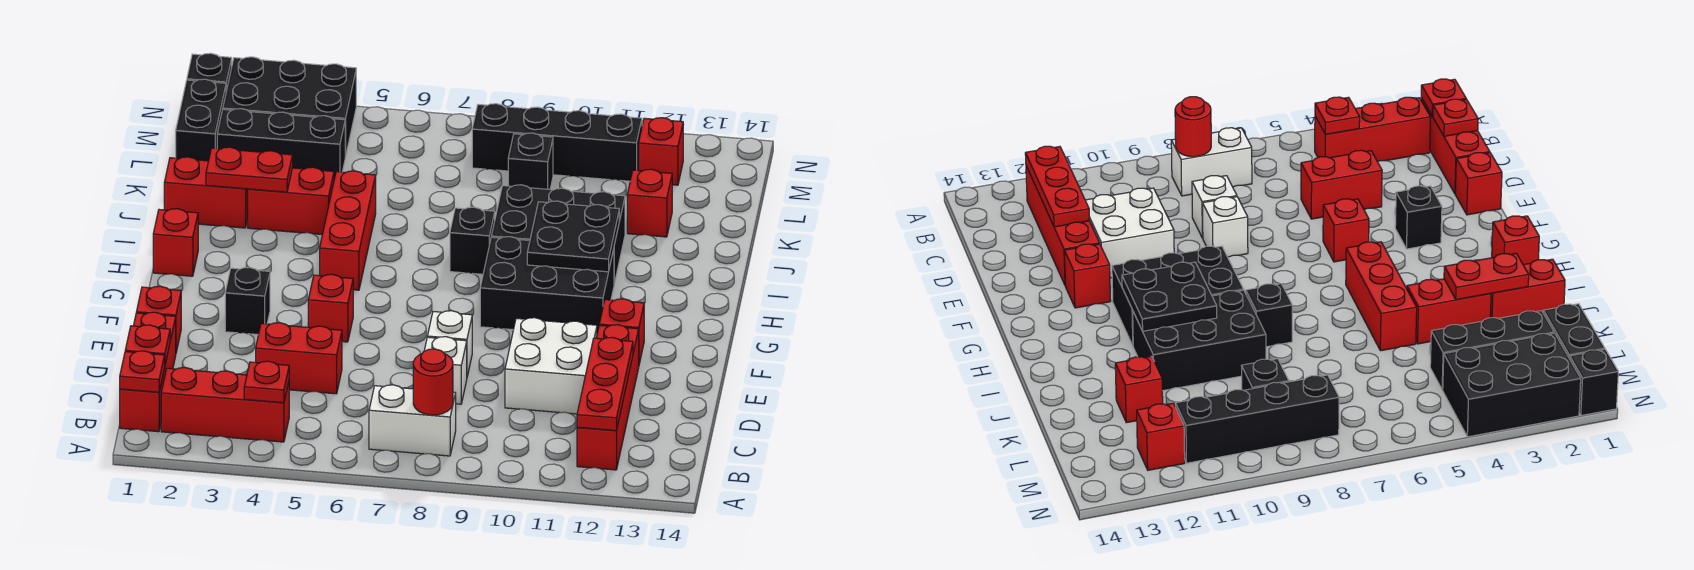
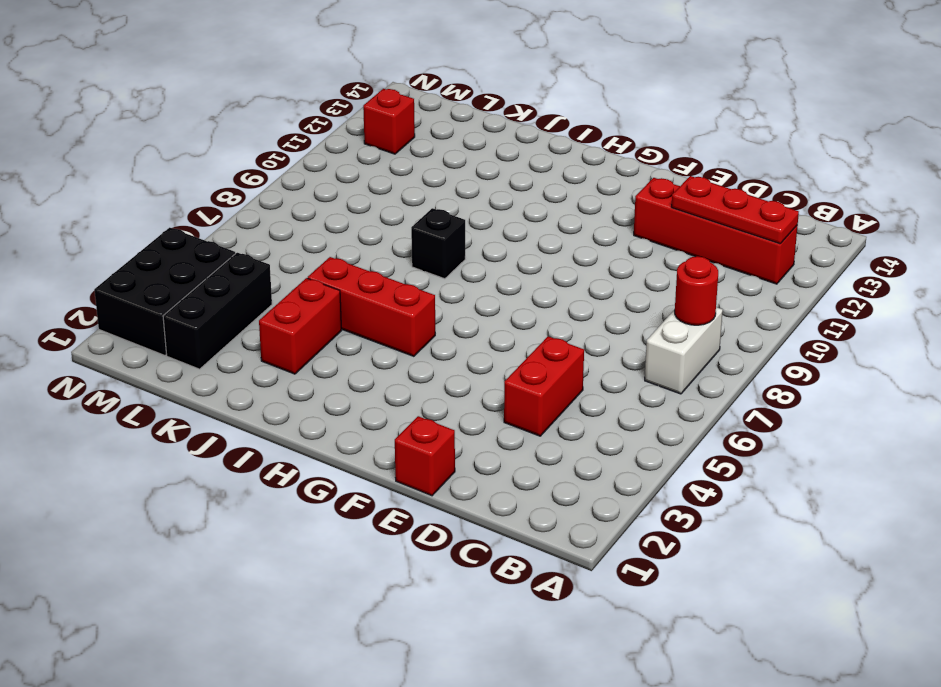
none -> red brick B1:D1 level 1
none -> red brick B2:B4 level 1
none -> white brick D8 level 1
none -> white brick D10:E11 level 1

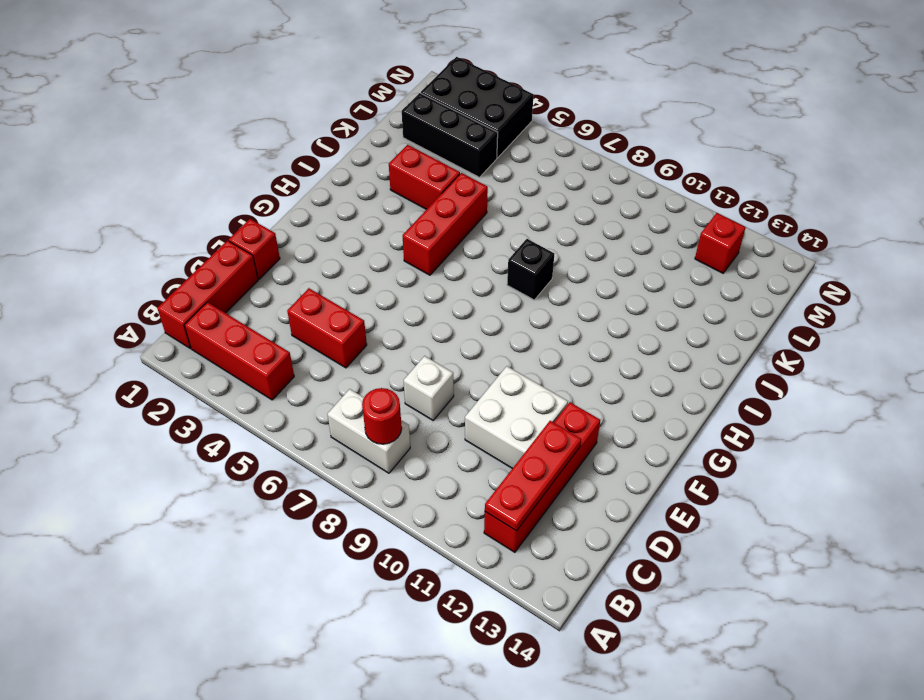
none -> white brick E8 level 1
none -> black brick F3 level 1
none -> red brick F5 level 1
none -> red brick F12 level 1

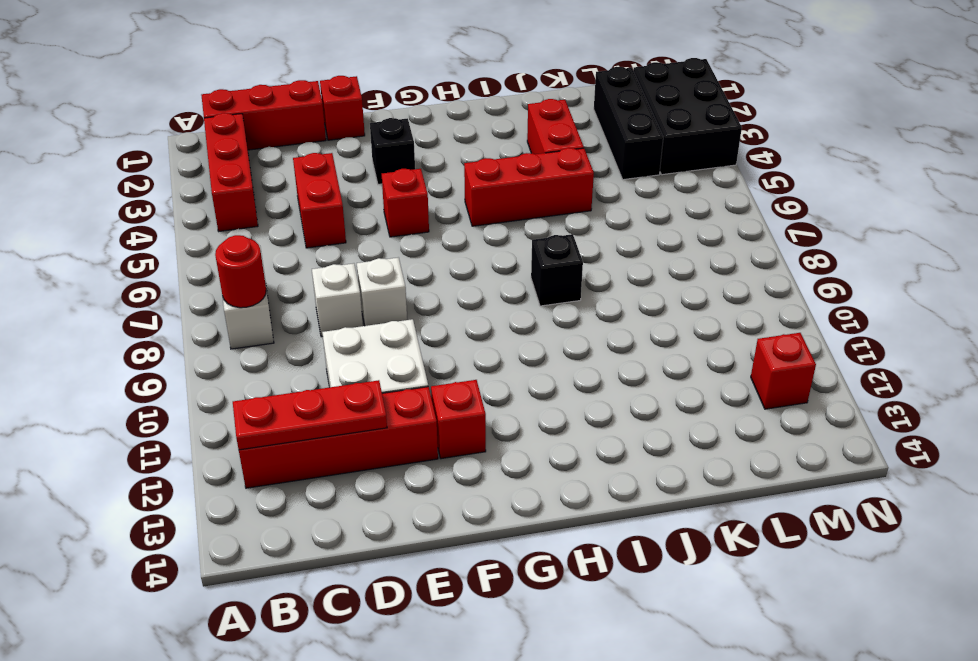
none -> black brick G9:H11 level 1
none -> red brick H1 level 1
none -> black brick I9:J11 level 1
none -> red brick J1:J2 level 1

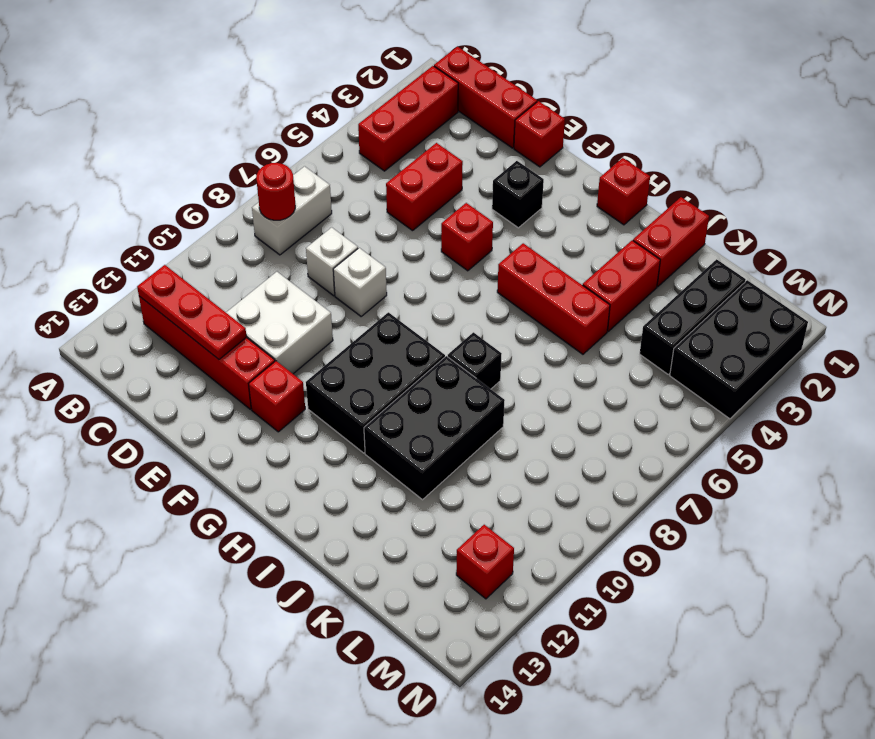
none -> red brick K12 level 1
none -> black brick L1:M1 level 1
none -> black brick L9 level 1
none -> black brick M8:M11 level 1

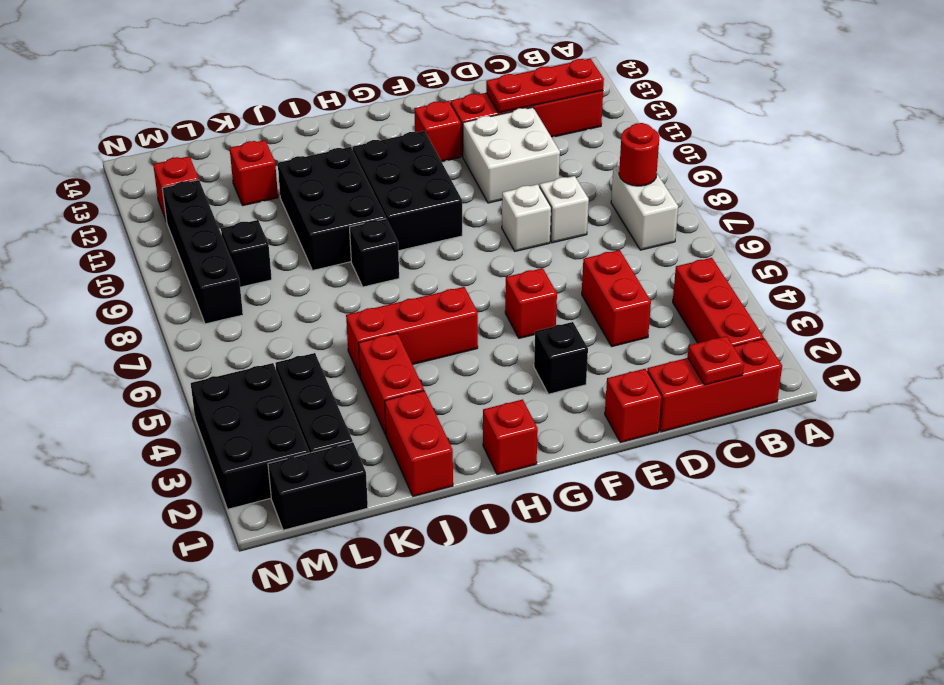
none -> black brick N1 level 1
none -> red plate B1 level 2
none -> red plate B4 level 2
none -> black plate H10:I11 level 2

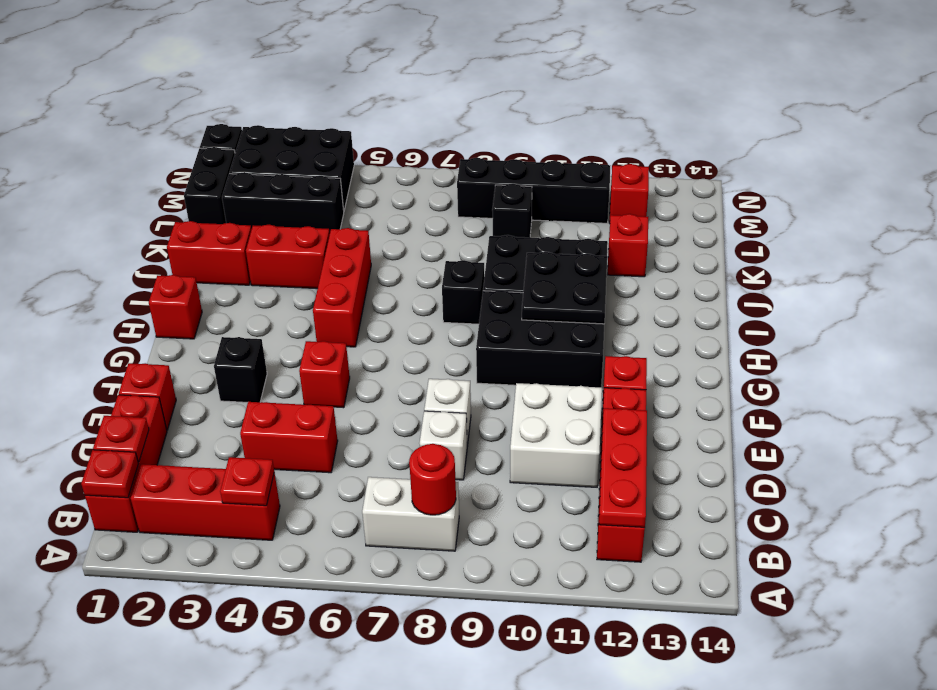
none -> red plate J2:J3 level 2

